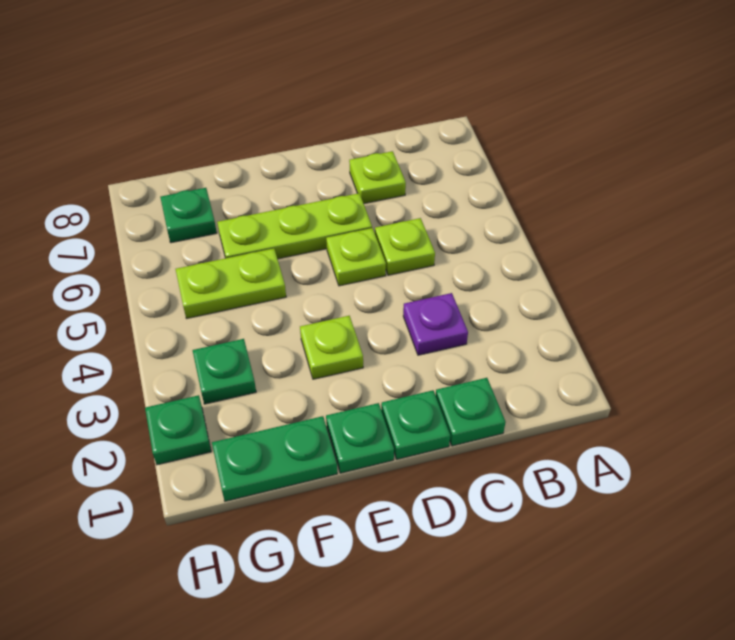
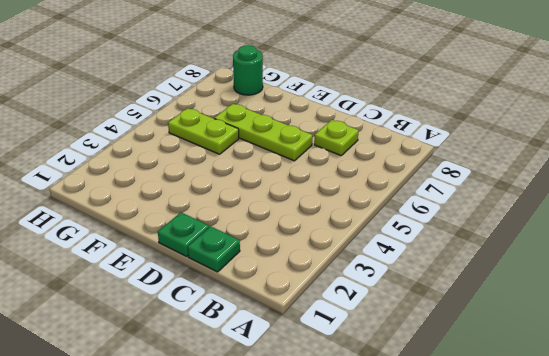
green round brick G8 level 1 -> none
none -> purple plate C3 level 1
none -> lime plate C5 level 1
none -> lime plate D5 level 1

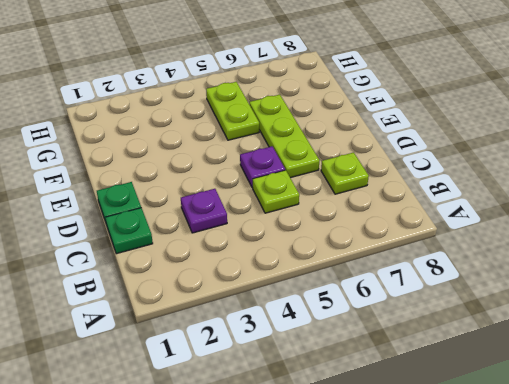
purple plate D5 level 1 -> lime plate D5 level 1
none -> green plate E1 level 1
none -> lime plate E3 level 1
none -> green plate F1:G1 level 1

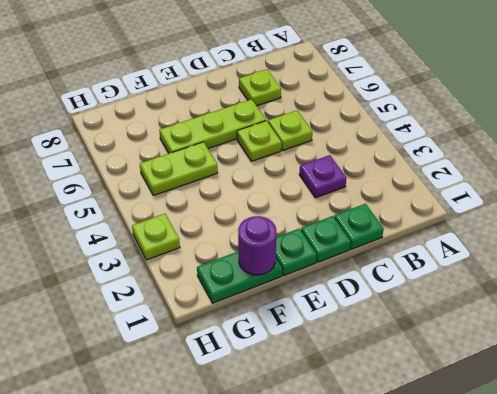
purple round brick F1 level 2 -> none
lime plate H3 level 1 -> lime plate E3 level 1
none -> green plate G3 level 1
none -> green plate G7 level 1
none -> green plate H2 level 1

